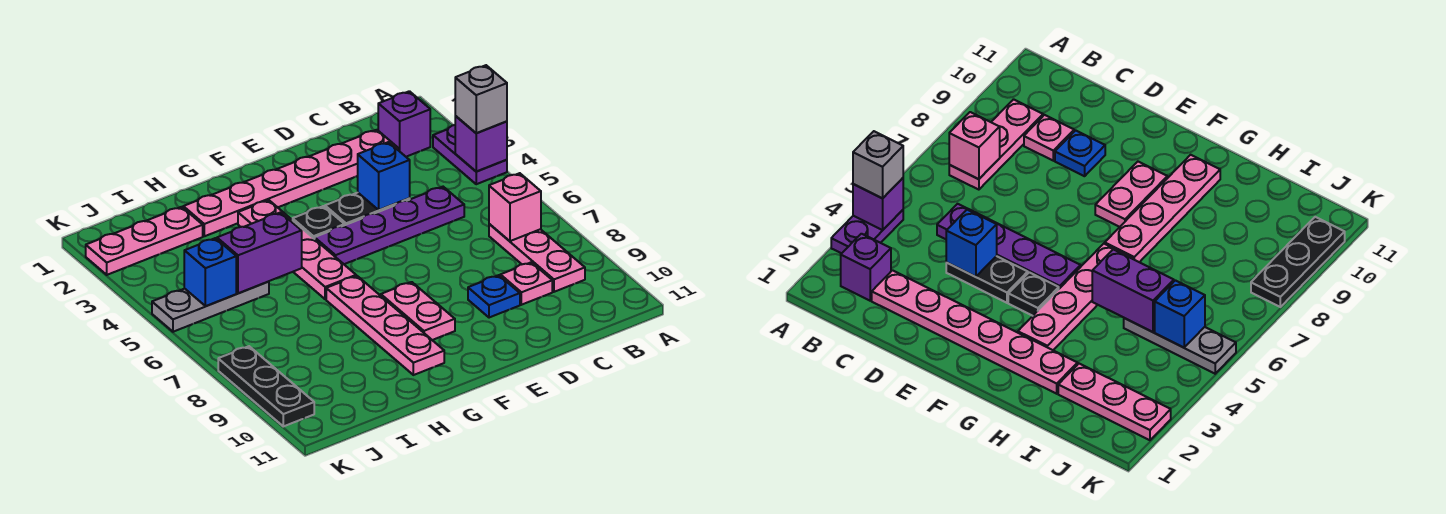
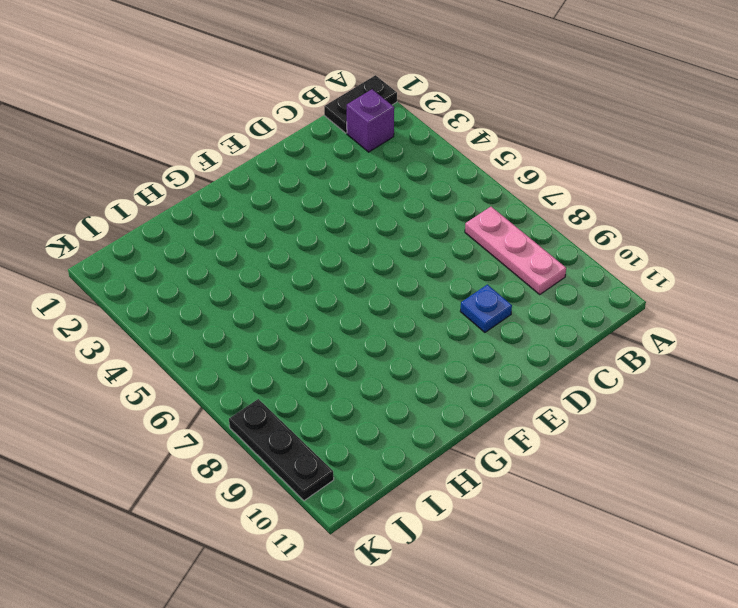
black plate A1:B1 level 1 -> black plate D4:E4 level 1
none -> purple plate A3:A4 level 1
none -> pink plate C2:H2 level 1
none -> purple plate C5:F5 level 1

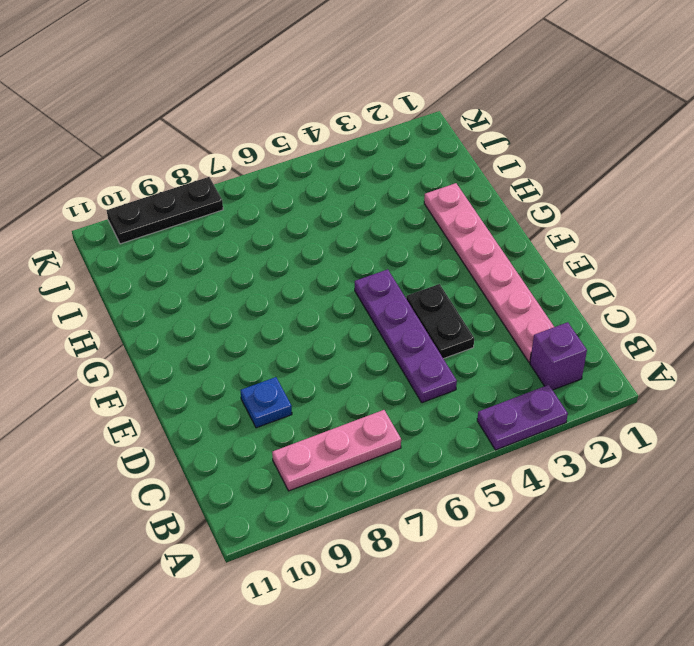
none -> pink plate C9 level 1
none -> black plate F4 level 1
none -> pink plate F8:F9 level 1

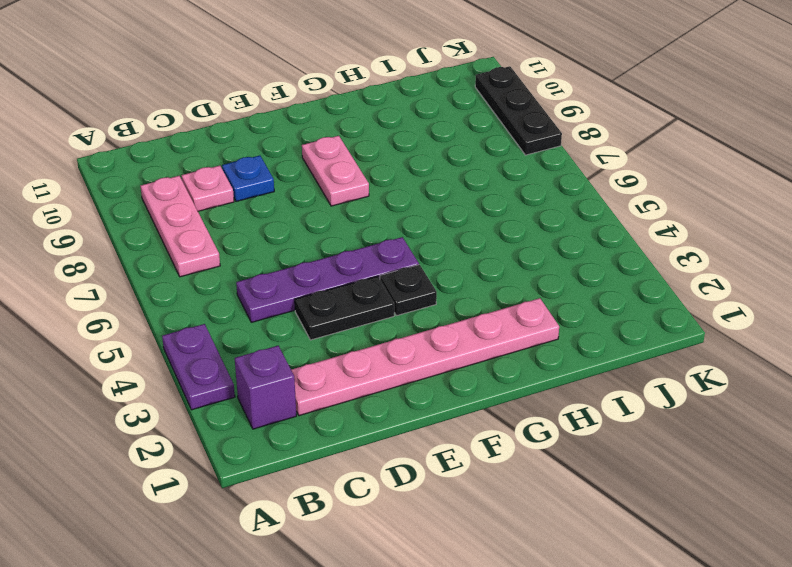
none -> pink plate G3:G6 level 1
none -> pink plate G7:G10 level 1
none -> pink plate I2:K2 level 1

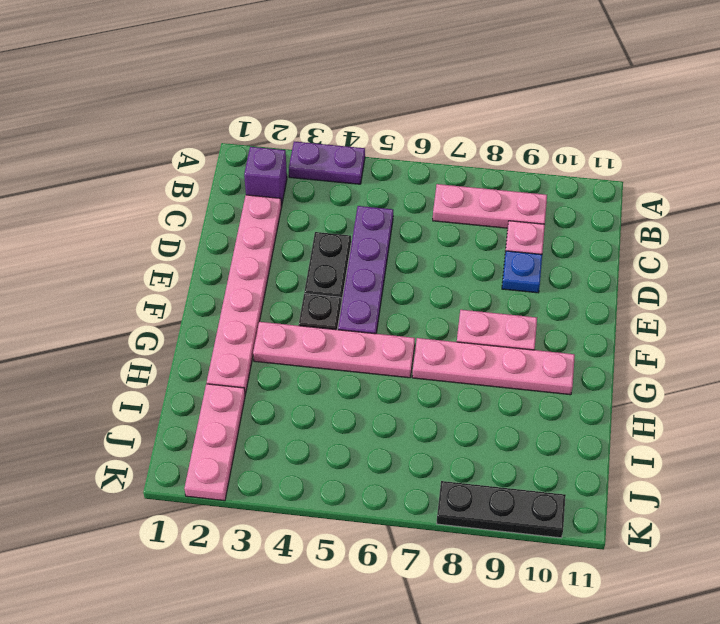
none -> grey plate I5:K5 level 1
none -> purple brick A4 level 2
none -> pink brick B7 level 2

